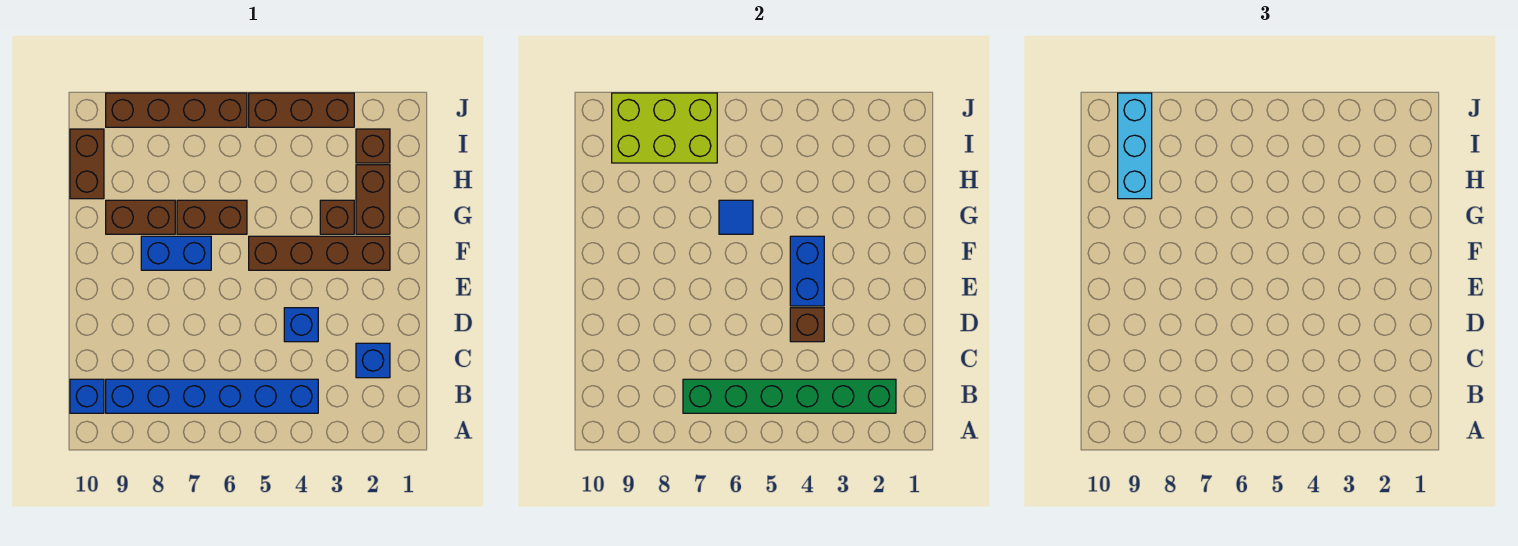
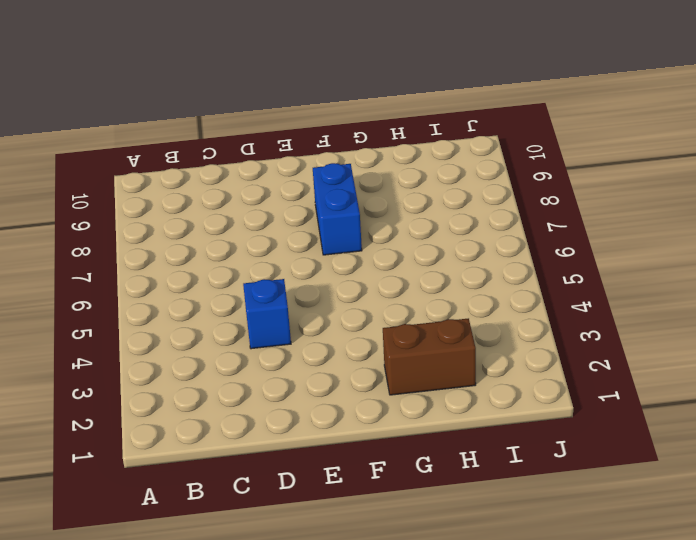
none -> blue brick B4:B9 level 1
none -> blue brick B10 level 1
none -> blue brick C2 level 1

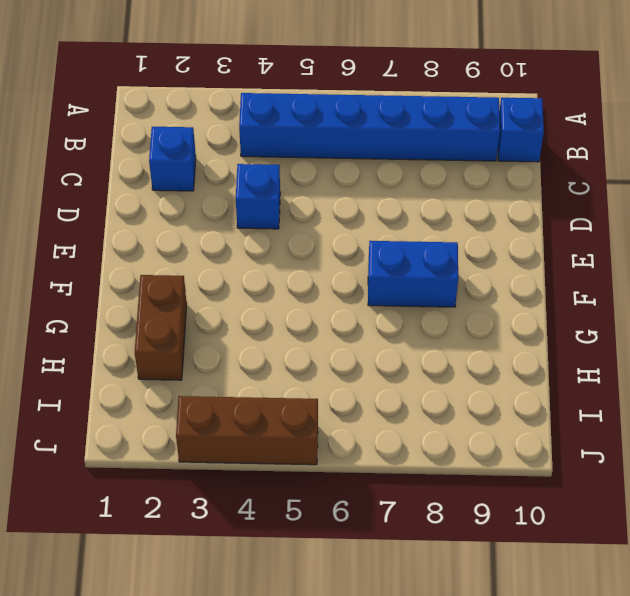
none -> brown brick F2:F5 level 1
none -> brown brick G3 level 1
none -> brown brick G6:G7 level 1

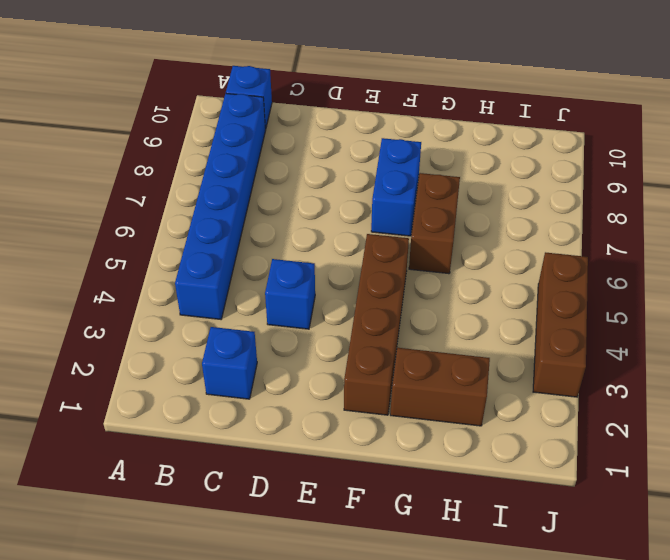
none -> brown brick G3 level 1
none -> brown brick G8:G9 level 1
none -> brown brick H10:I10 level 1

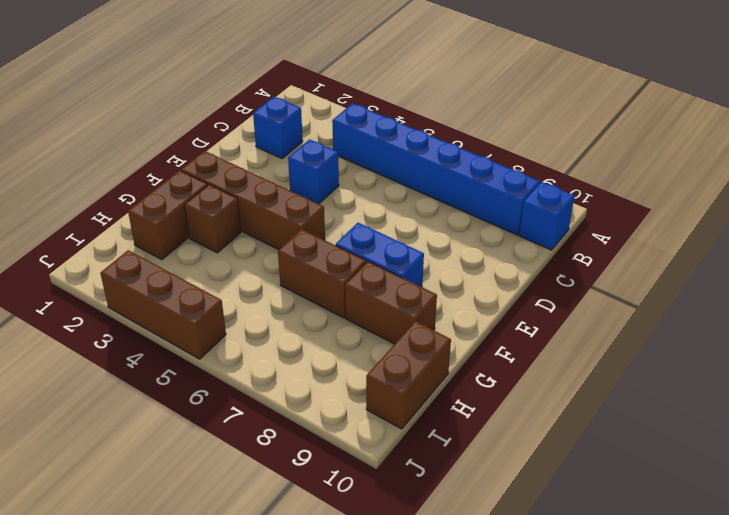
none -> brown brick I2 level 1
none -> brown brick J6:J9 level 1
none -> green brick B2:B7 level 2

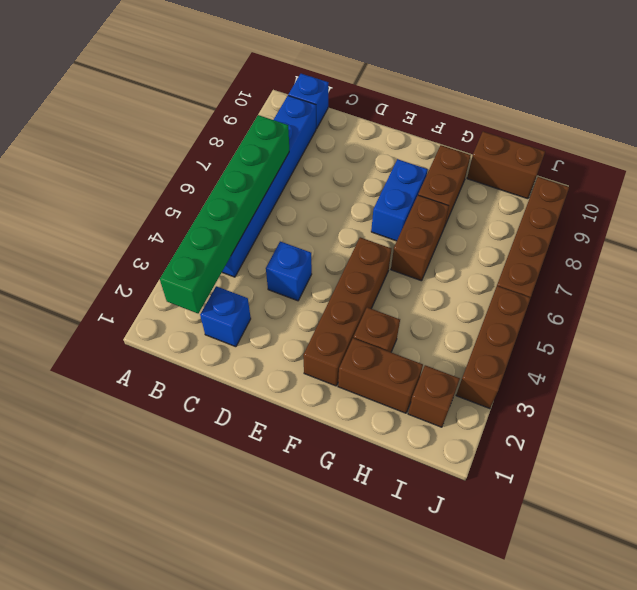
none -> brown brick D4 level 2
none -> blue brick E4:F4 level 2
none -> blue tile G6 level 2

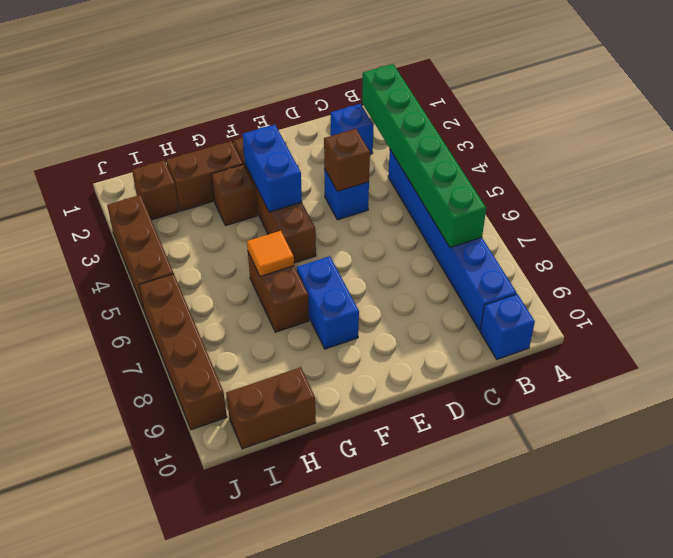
blue brick F3:F4 level 2 -> blue brick E4:F4 level 2
orange tile G6 level 2 -> blue tile G6 level 2
none -> brown brick G8:G9 level 1
none -> lime brick I7:J9 level 2
none -> cyan brick H9:J9 level 3

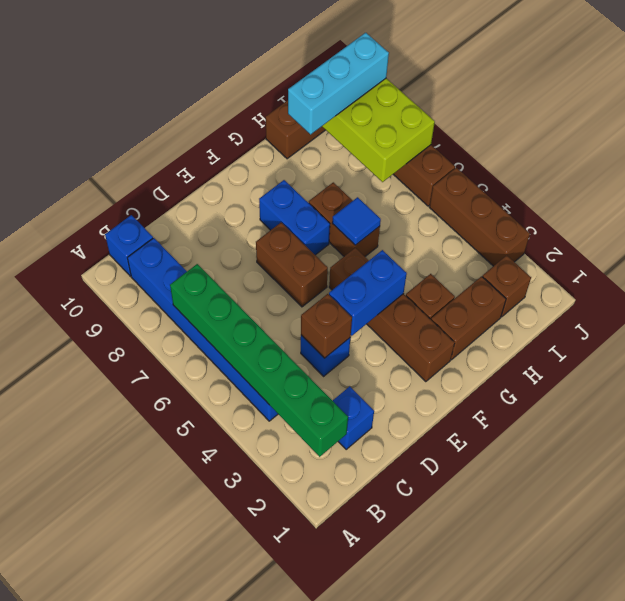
brown brick E6:E7 level 1 -> brown brick G8:G9 level 1

